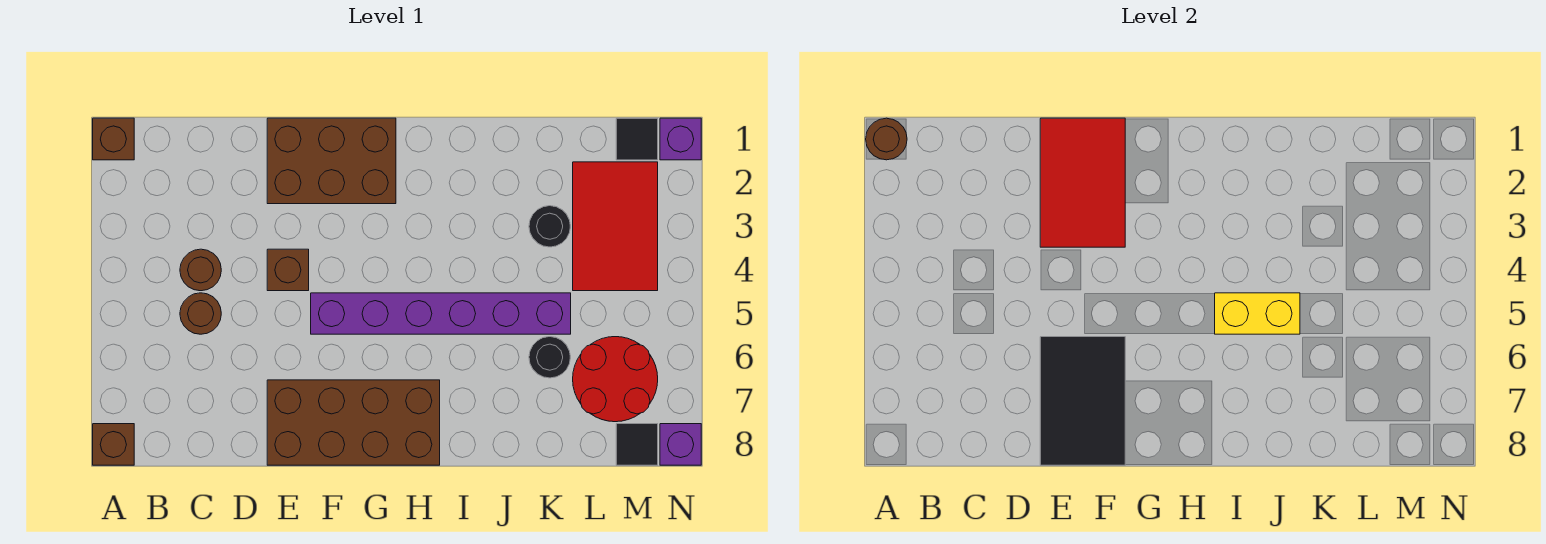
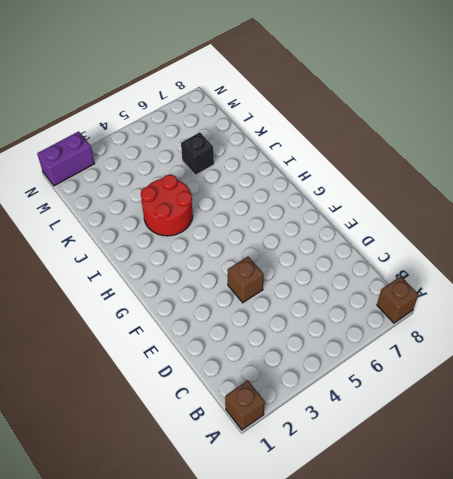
red round brick I3:J4 level 1 -> red round brick L6:M7 level 1
black brick K6 level 1 -> black round brick K6 level 1
purple brick N1:N2 level 1 -> purple brick N1 level 1
none -> brown round brick C4 level 1
none -> brown round brick C5 level 1
none -> brown brick E1:G2 level 1

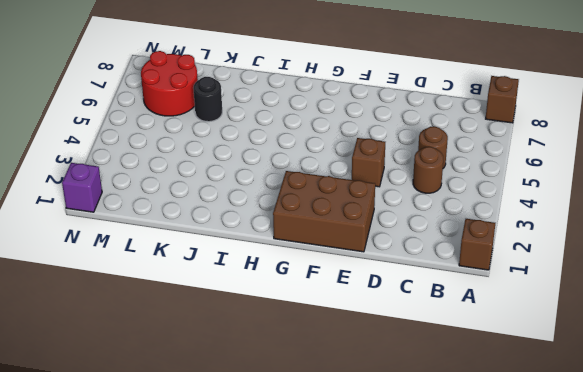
none -> brown brick E7:H8 level 1
none -> purple brick F5:K5 level 1
none -> black round brick K3 level 1

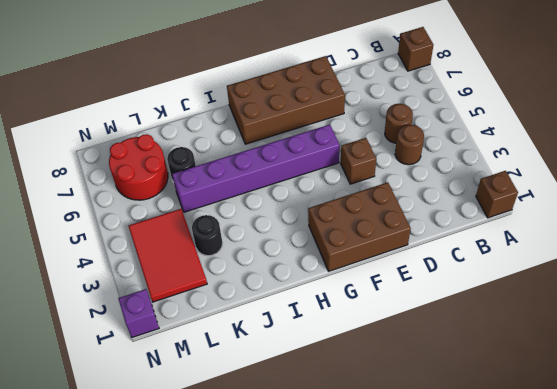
none -> black tile M1 level 1
none -> black tile M8 level 1
none -> purple brick N8 level 1

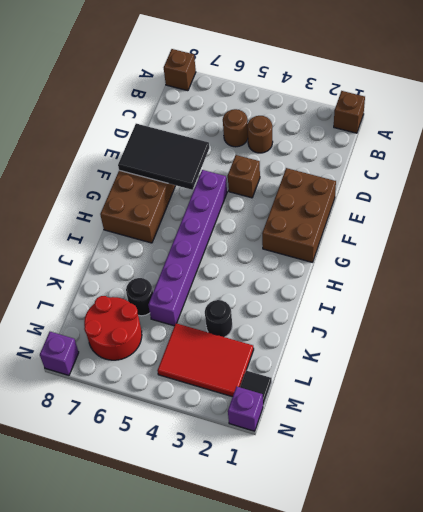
none -> black tile M8 level 1
none -> brown round brick A1 level 2
none -> red tile E1:F3 level 2

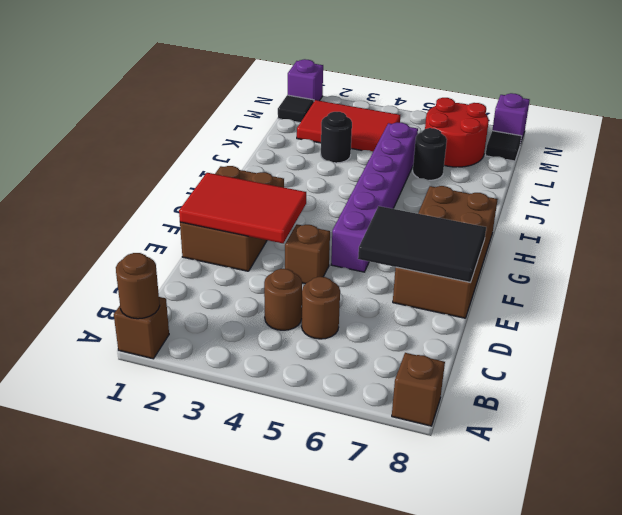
none -> yellow brick I5:J5 level 2

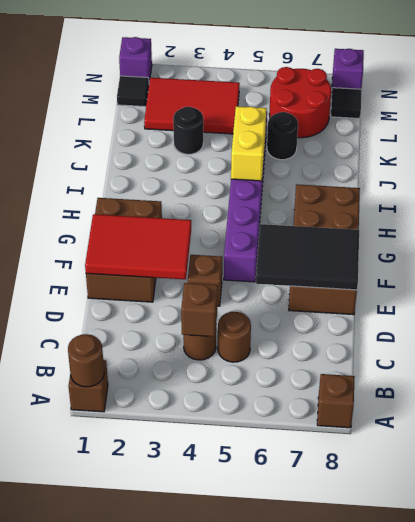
brown brick C4 level 2 -> none

